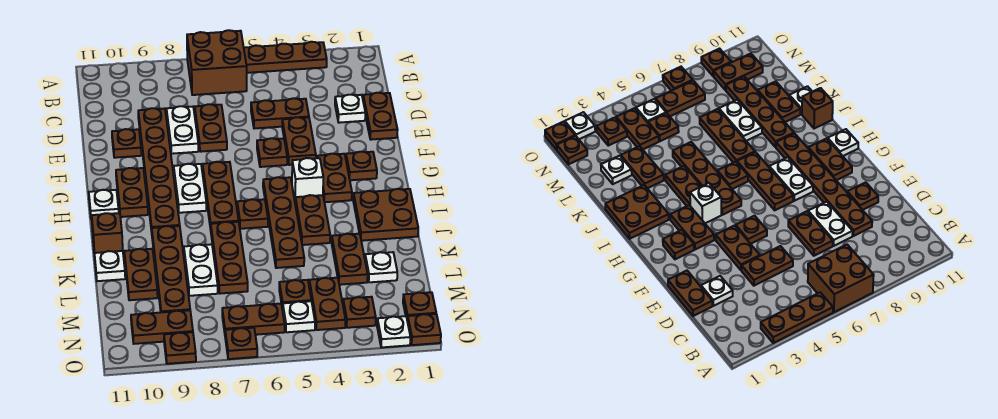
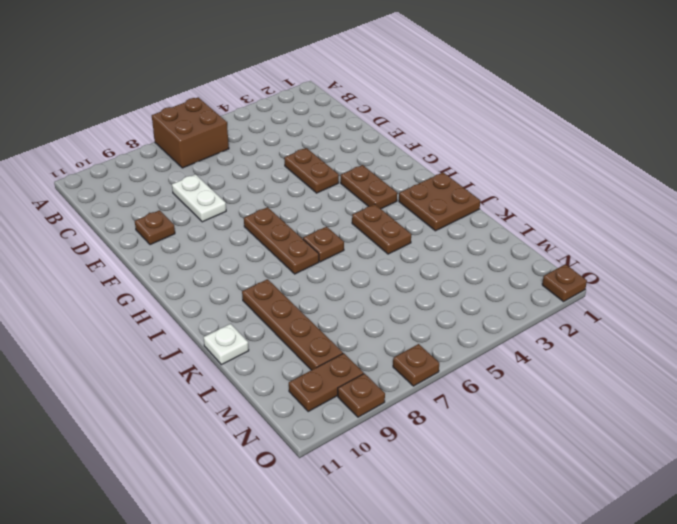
none -> brown plate A3:A5 level 1
none -> brown plate D1:E1 level 1
none -> white plate D2 level 1
none -> brown plate D4:D5 level 1

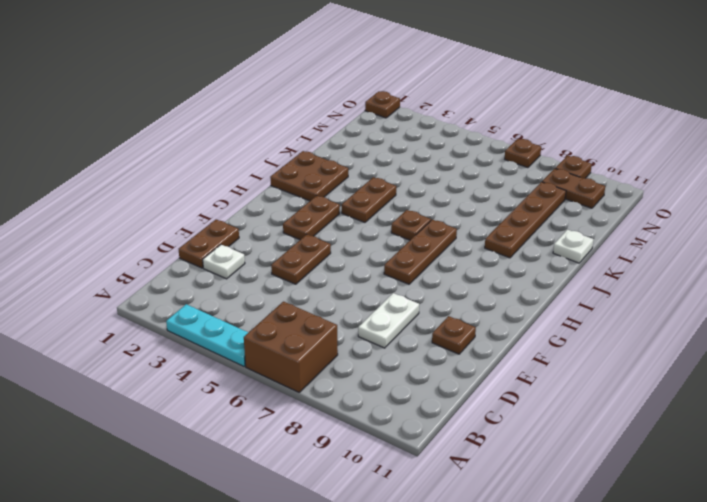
cyan plate A3:A5 level 1 -> brown plate A3:A5 level 1
none -> brown plate D4:D5 level 1
none -> brown plate D7:E7 level 1
none -> brown plate D9:I9 level 1
none -> brown plate F5 level 1

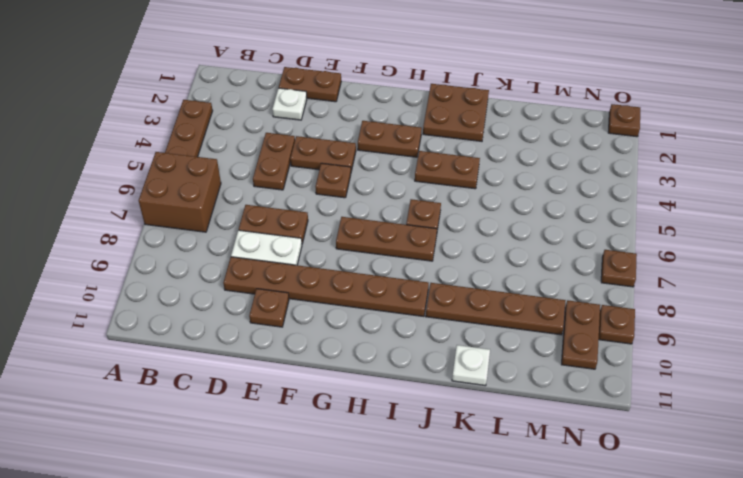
none -> brown plate G2 level 1
none -> white plate G8:H8 level 1
none -> brown plate G10:H10 level 1
none -> white brick H4 level 1

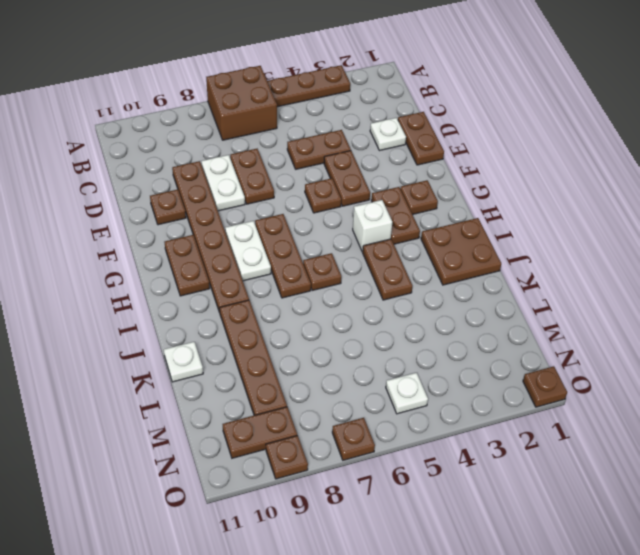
none -> brown plate H5:K5 level 1
none -> white plate H11 level 1
none -> brown plate J7:L7 level 1
none -> brown brick J11 level 1

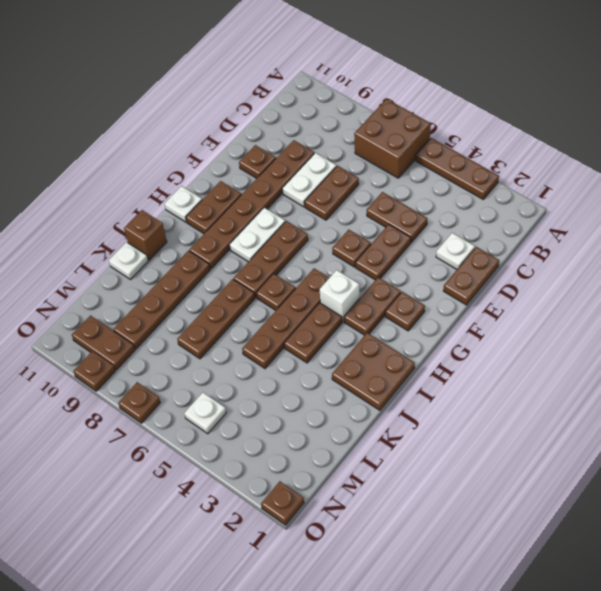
none -> brown plate K3:L3 level 1
none -> white plate K8:L8 level 1
none -> brown plate K10:L10 level 1
none -> white plate L2 level 1

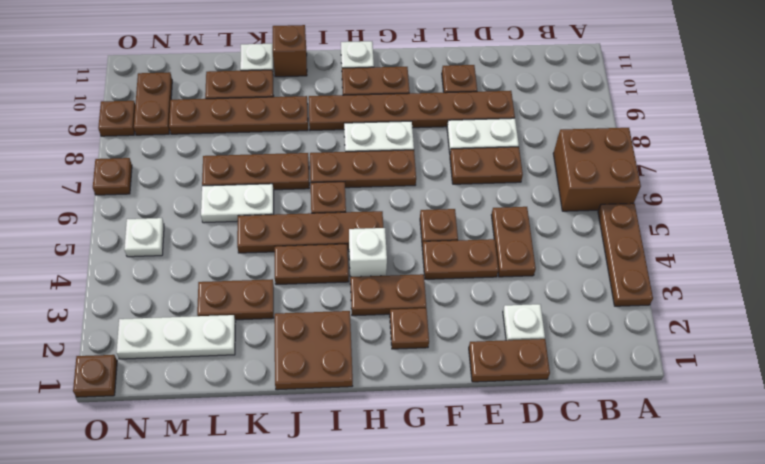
white plate K6:L6 level 1 -> white plate K8:L8 level 1
white plate L2:N2 level 1 -> white plate L2 level 1
none -> brown plate M4:N4 level 1
none -> brown plate M5 level 1
none -> brown plate N1 level 1
none -> brown plate N3 level 1

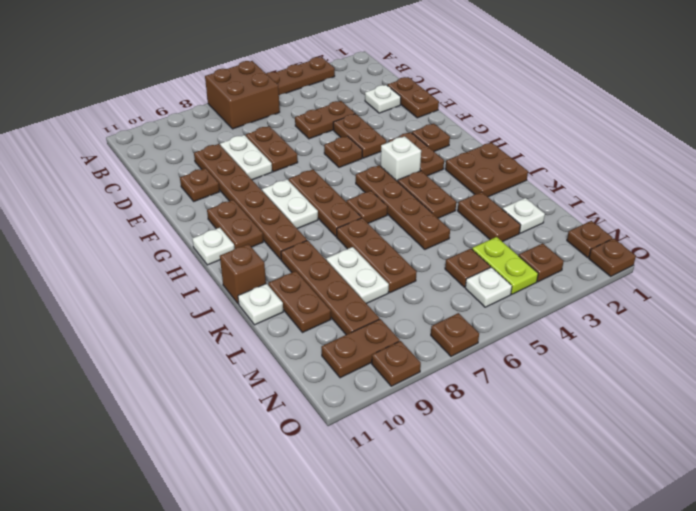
lime plate M4:N4 level 1 -> brown plate M4:N4 level 1
none -> brown plate N6:N7 level 1
none -> white plate O2 level 1

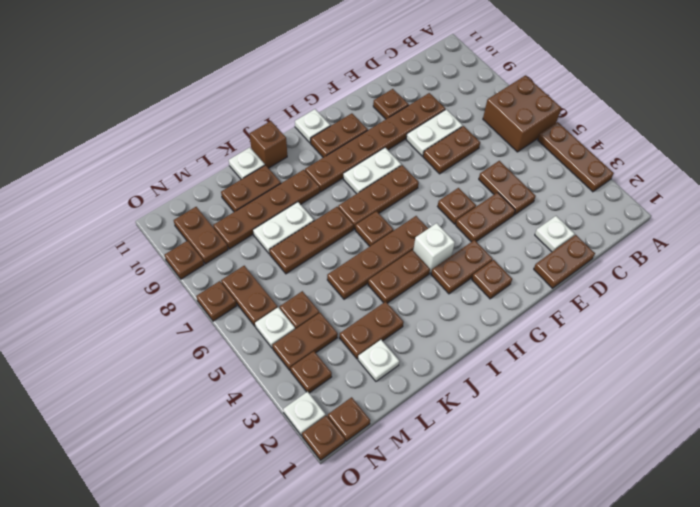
none -> brown plate I1:J2 level 1

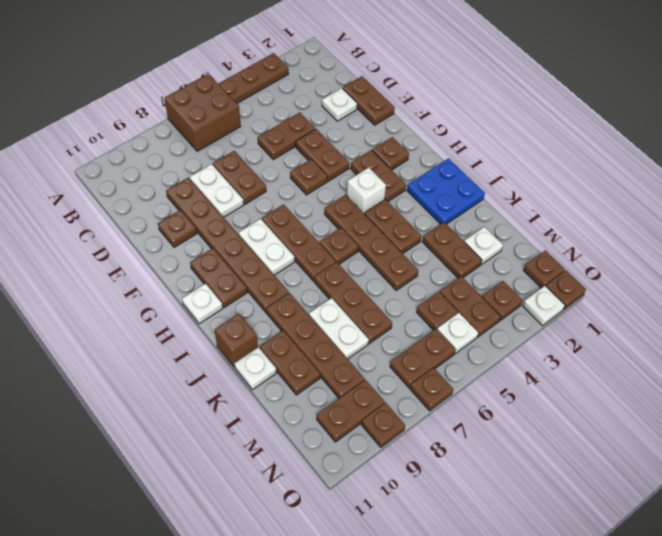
blue plate I1:J2 level 1 -> brown plate I1:J2 level 1

